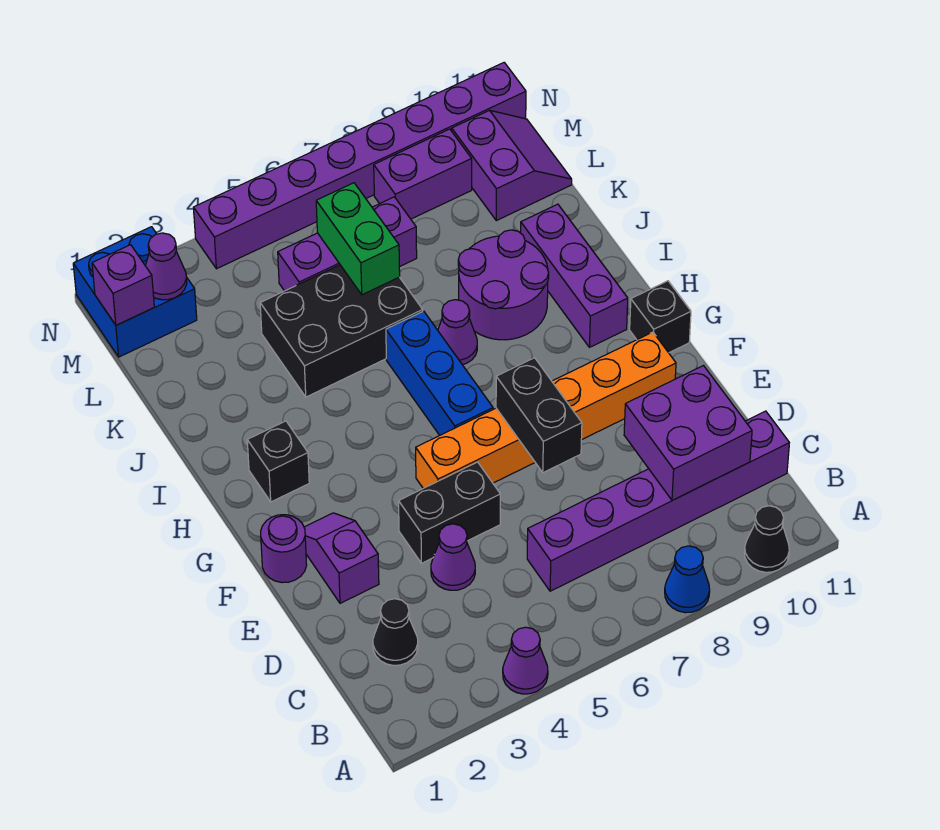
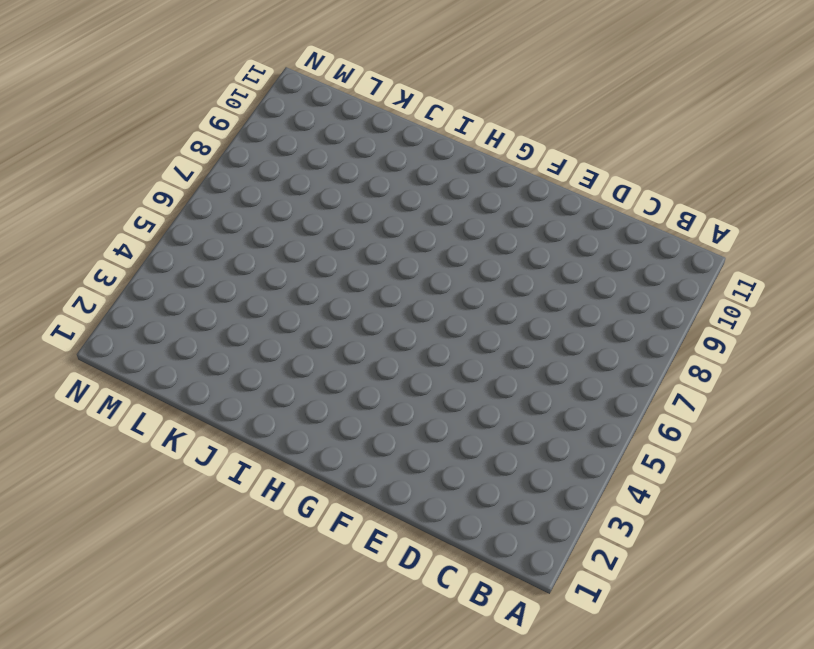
none -> purple cone A4 level 1
none -> blue cone A8 level 1
none -> black cone A10 level 1

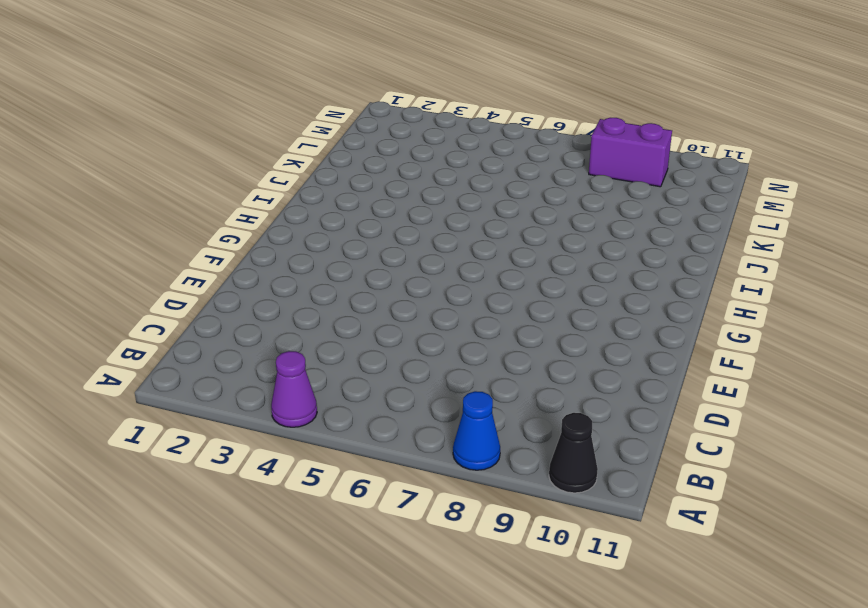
none -> black cone C2 level 1
none -> purple brick C6:C11 level 1
none -> purple cone D4 level 1

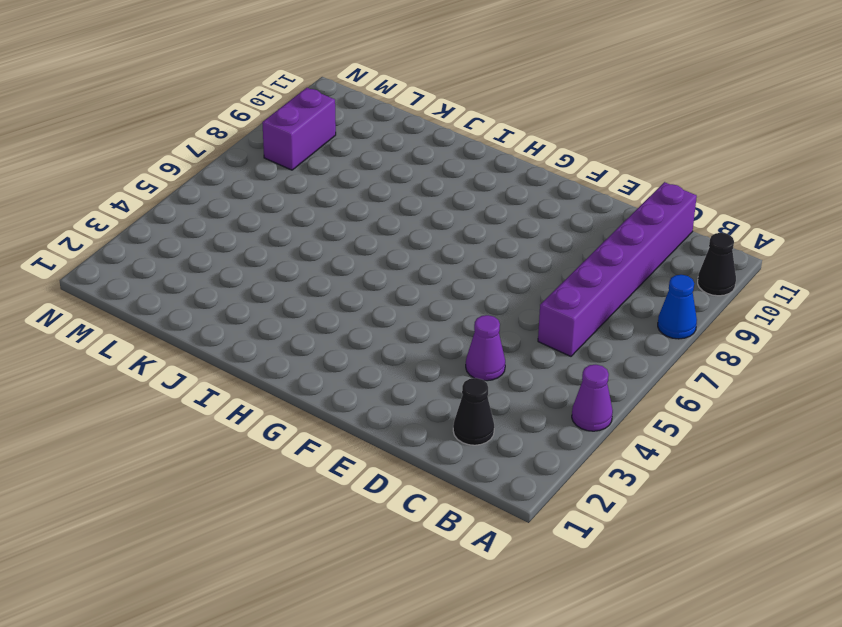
none -> purple slope E2:F2 level 1 top E
none -> black brick E4:E5 level 1
none -> purple round brick F1 level 1

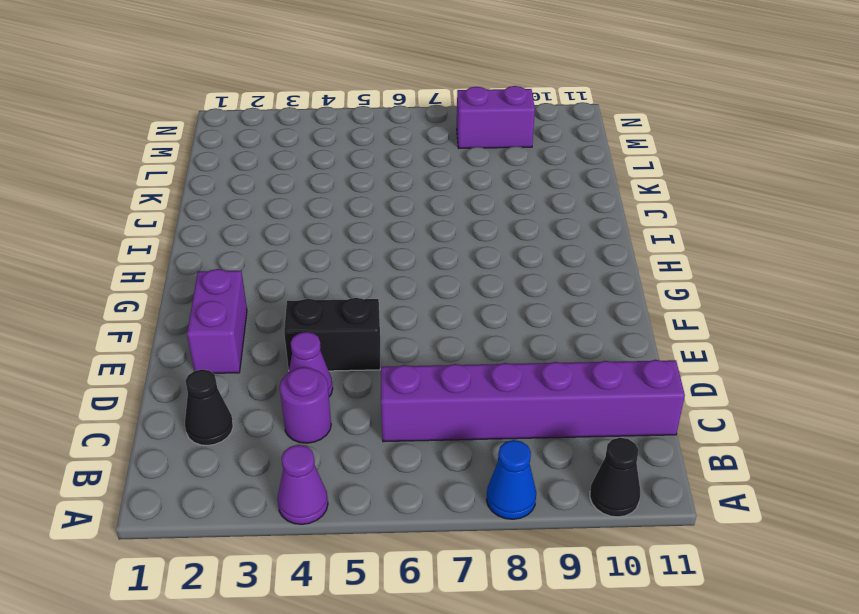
purple round brick C4 level 1 -> purple round brick F1 level 1
purple brick E2:F2 level 1 -> purple slope E2:F2 level 1 top E
none -> orange brick F5:F10 level 1
none -> blue brick G6:I6 level 1
none -> black brick G11 level 1

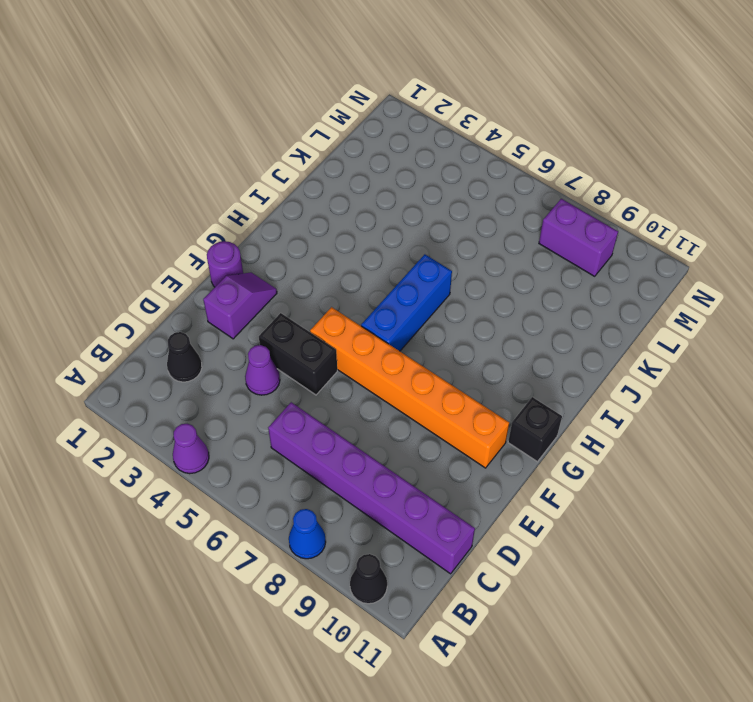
none -> black brick H2 level 1
none -> purple brick H10:J10 level 1
none -> purple cone I7 level 1

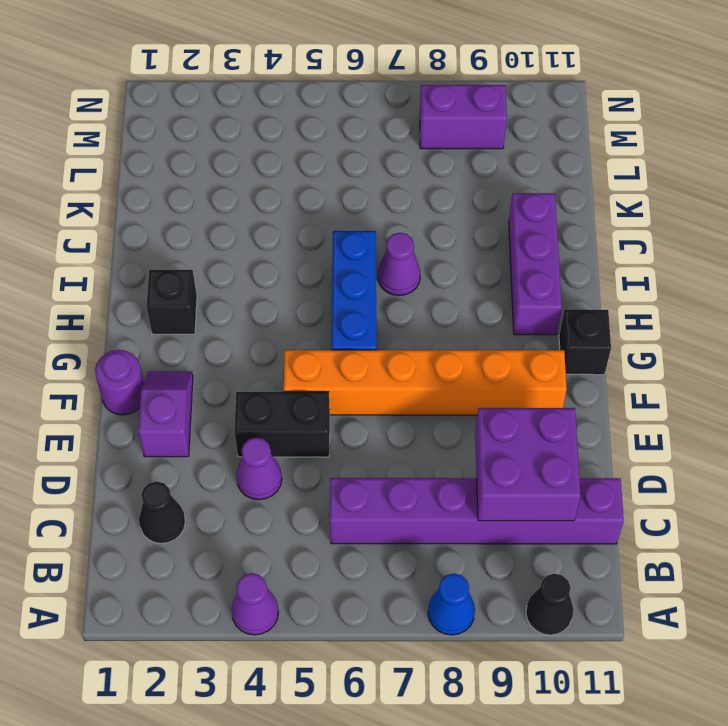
none -> purple round brick I8:J9 level 1
none -> black brick J4:K6 level 1
none -> purple brick L5:L7 level 1

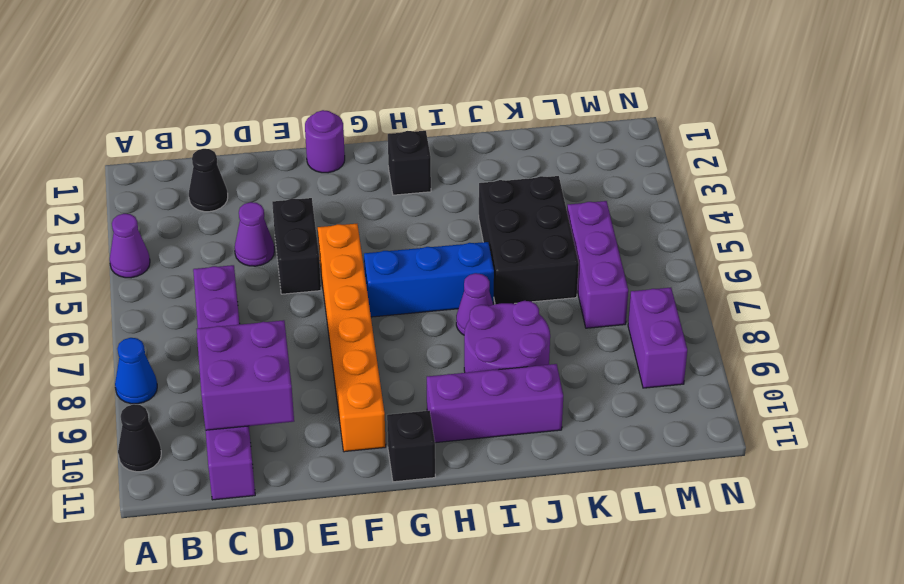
none -> purple slope E2:F2 level 1 top E
none -> purple slope L10:M11 level 1 top 10
none -> blue brick M1:N2 level 1

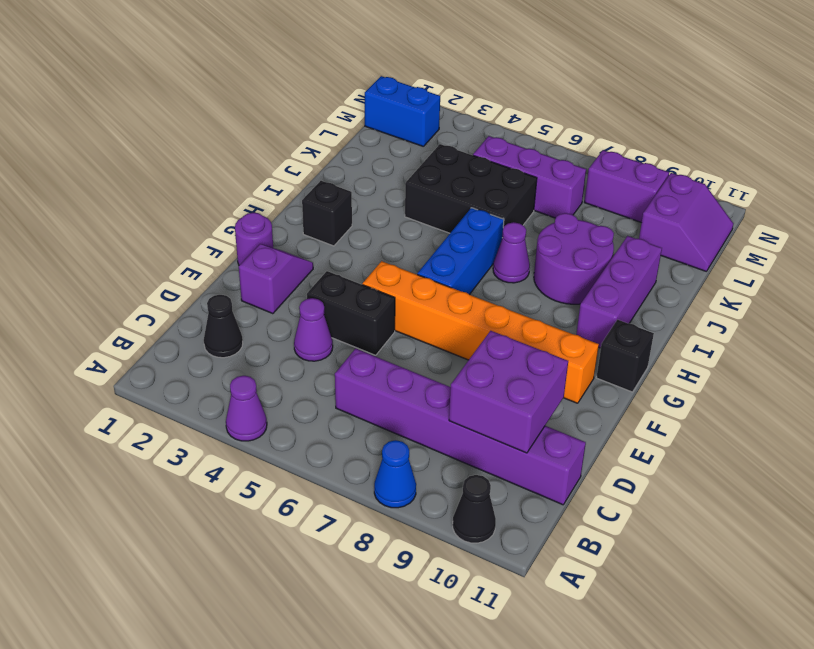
blue brick M1:M2 level 1 -> blue brick M1:N2 level 1
none -> purple brick N4:N11 level 1
none -> black brick E7:F7 level 2
none -> green brick K6:L6 level 2

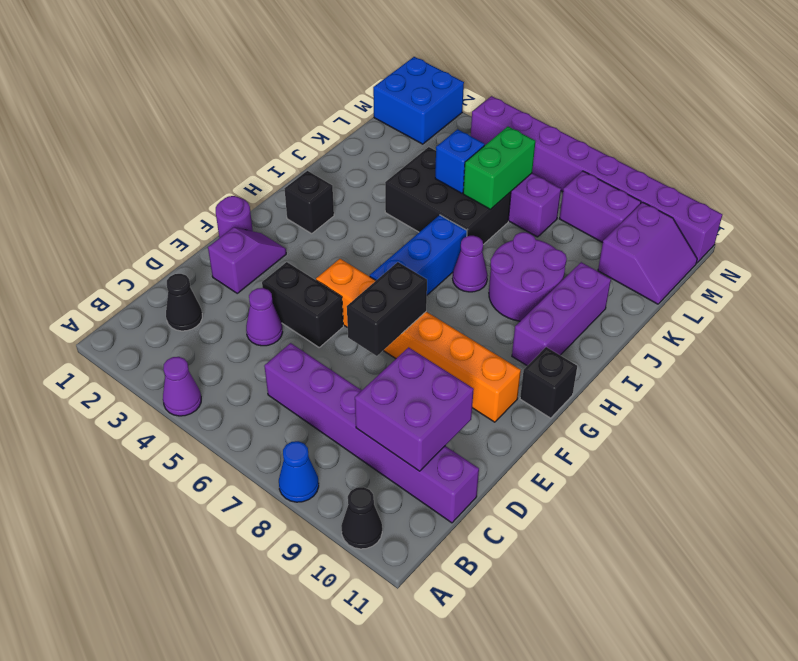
blue brick K5 level 2 -> none
none -> purple brick M1 level 2
none -> purple cone M2 level 2

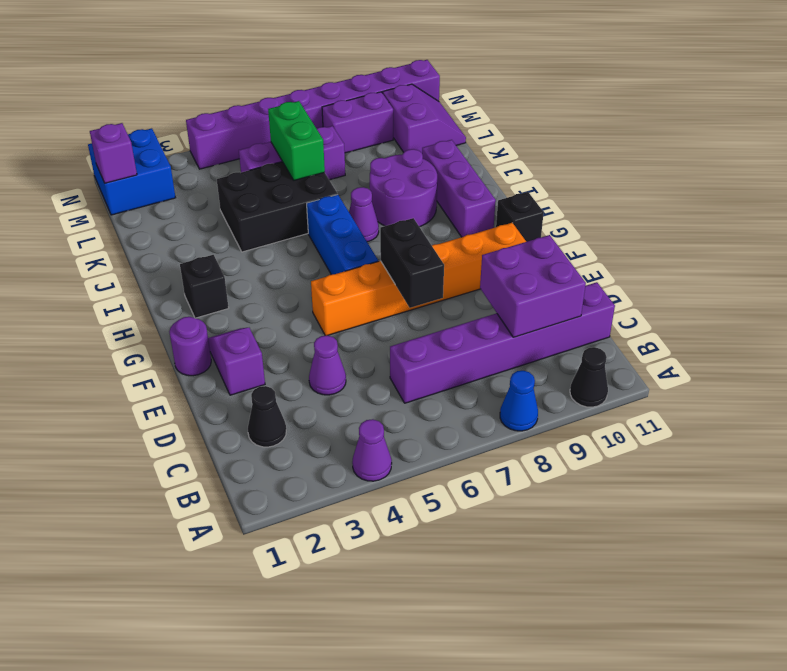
none -> black brick E4:E5 level 1
none -> purple cone M2 level 2

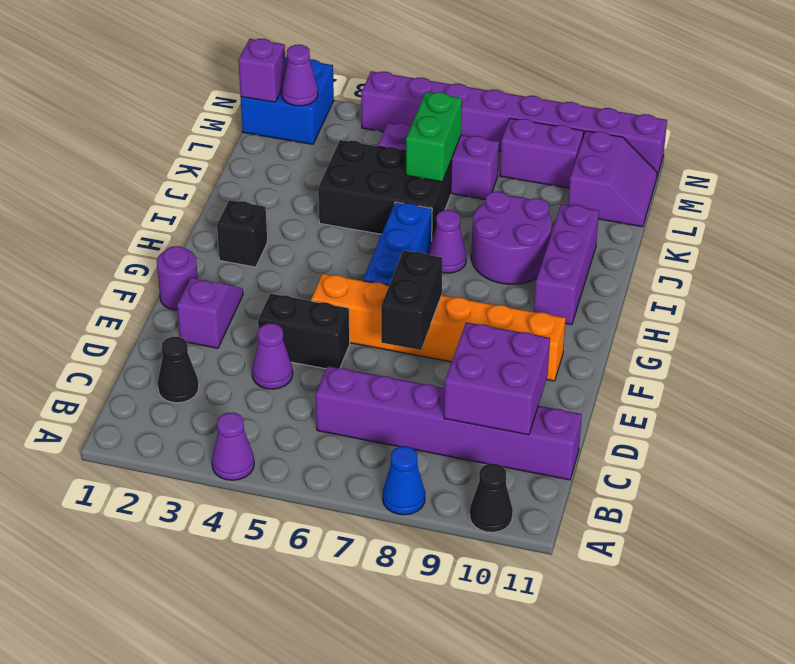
none -> black brick G11 level 1

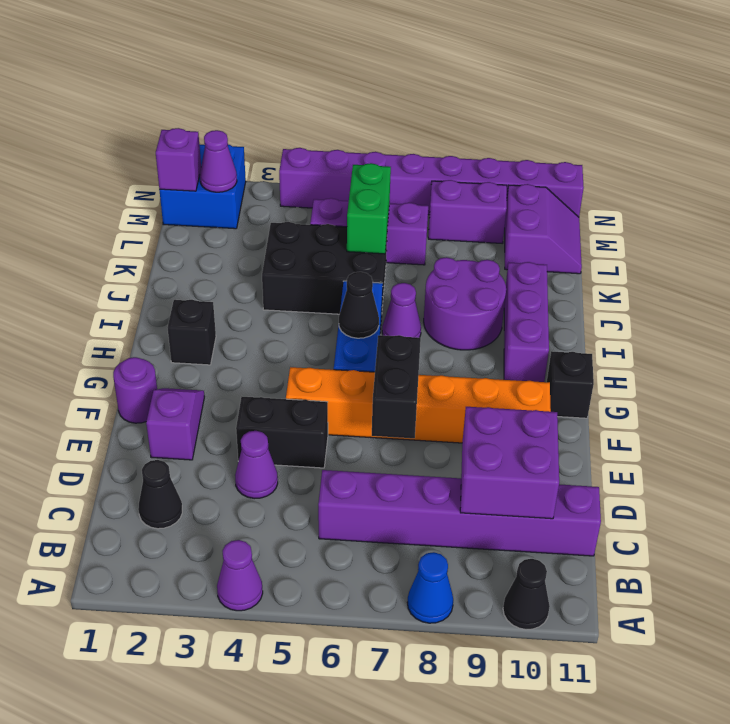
black cone H6 level 2 -> none

